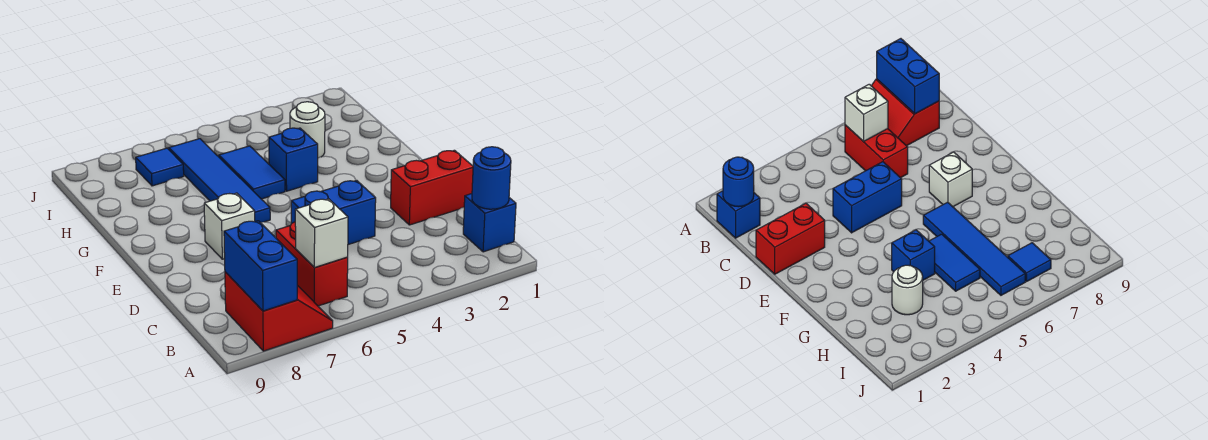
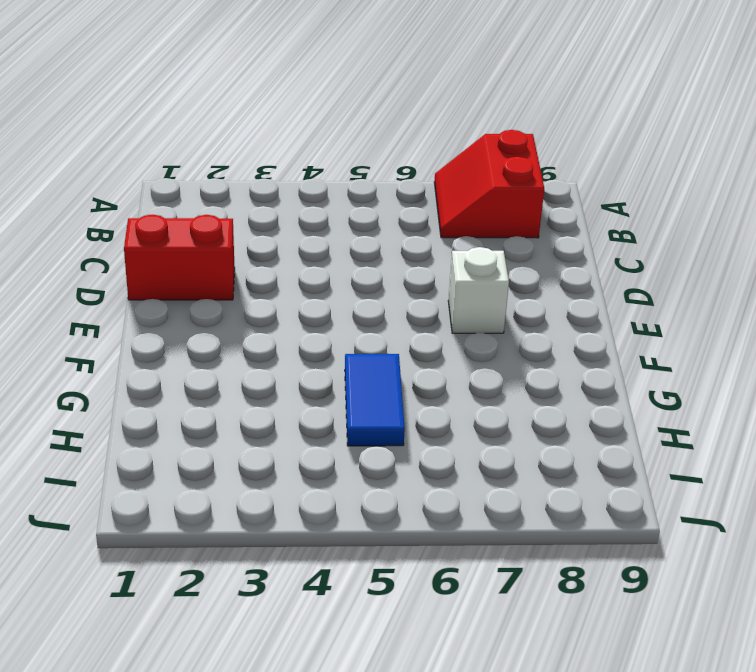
none -> blue brick B1 level 1
none -> red brick B6:C6 level 1
none -> blue brick D4:D5 level 1

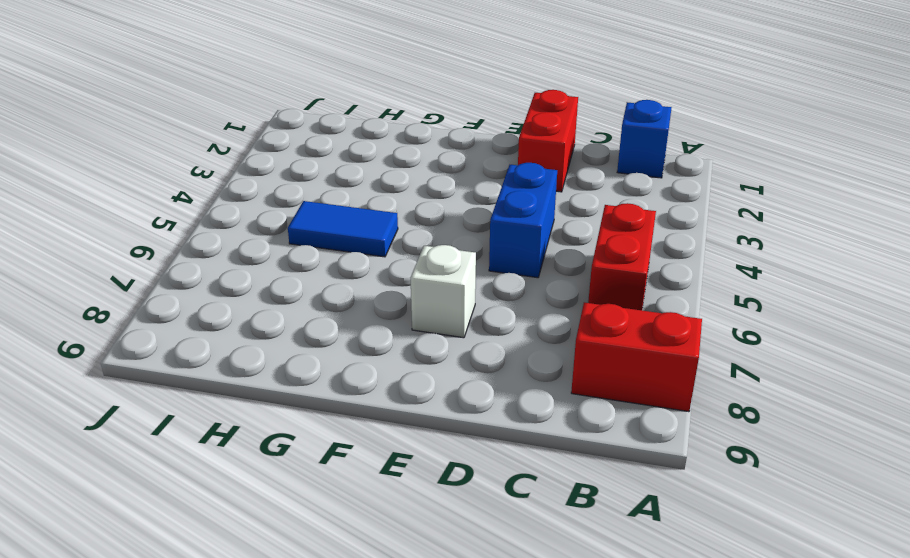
red brick B5:B6 level 1 -> red brick B6:C6 level 1
none -> blue tile F6:I6 level 1
none -> blue brick G4 level 1
none -> white round brick H3 level 1

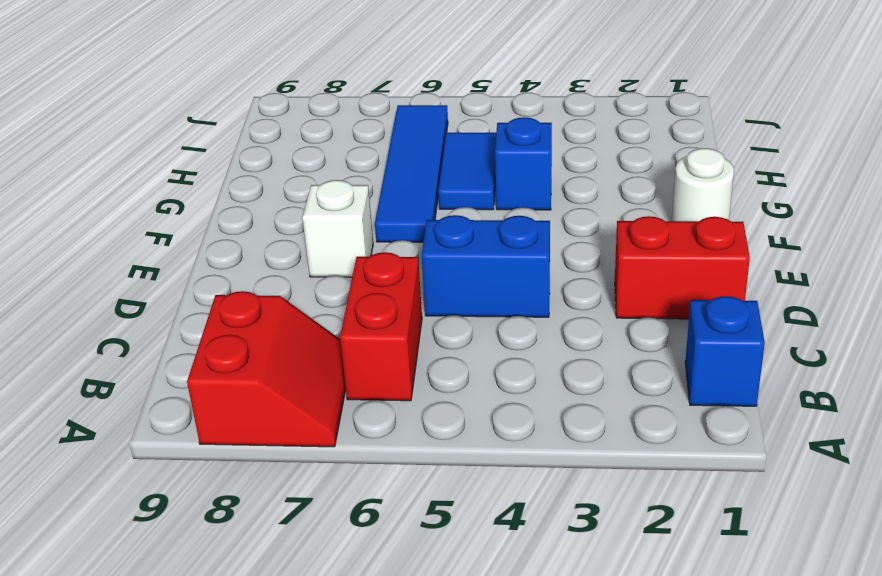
white round brick F1 level 1 -> white round brick H3 level 1
none -> blue tile I7 level 1
none -> blue brick A8:B8 level 2
none -> blue round brick B1 level 2

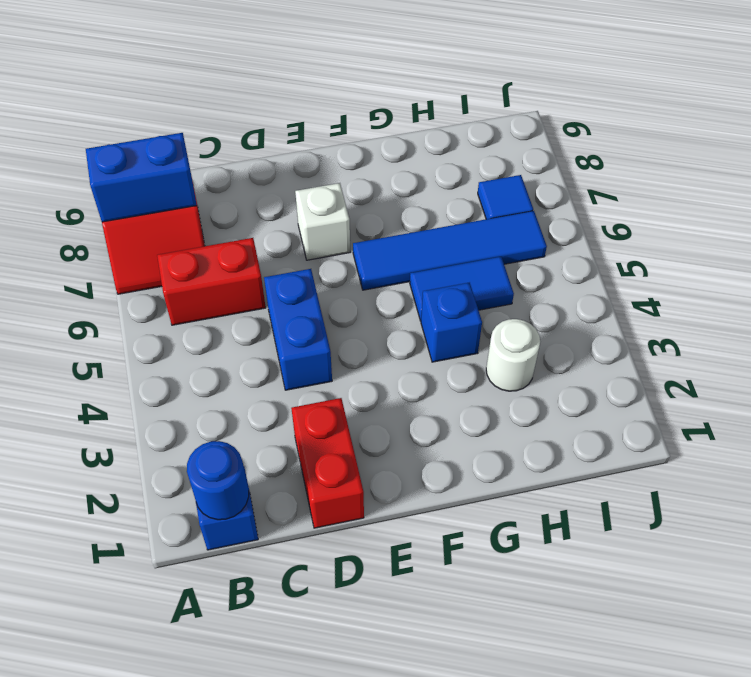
none -> white brick B6 level 2

